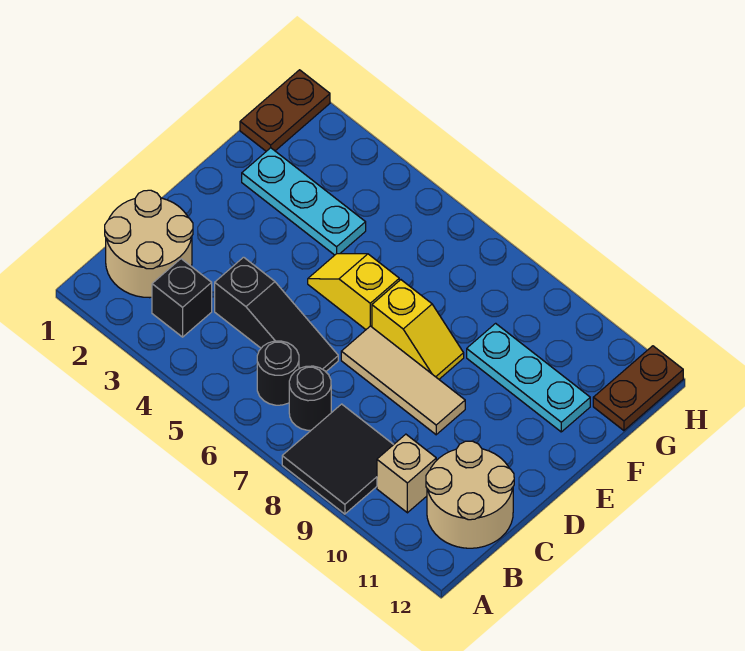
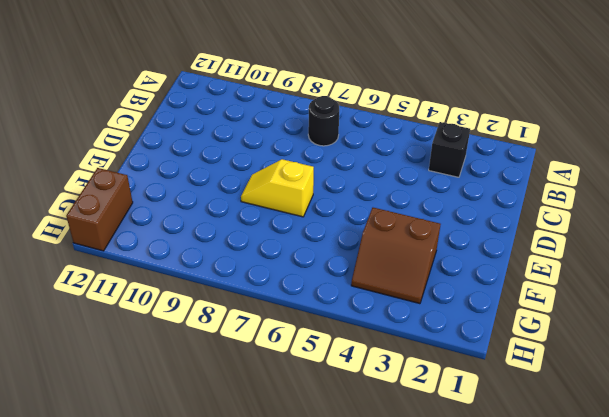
brown slope F3:G4 level 1 top F -> cyan plate F2:F4 level 1
brown brick G12:H12 level 1 -> brown plate G12:H12 level 1
none -> black tile A8:B9 level 1
none -> tan round brick B1:C2 level 1
none -> black round brick B6 level 1

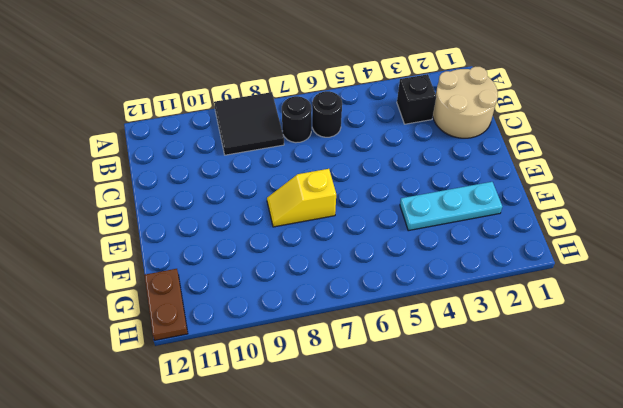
none -> tan brick B10 level 1
none -> tan round brick B11:C12 level 1
none -> black slope C4:C6 level 1 top 4

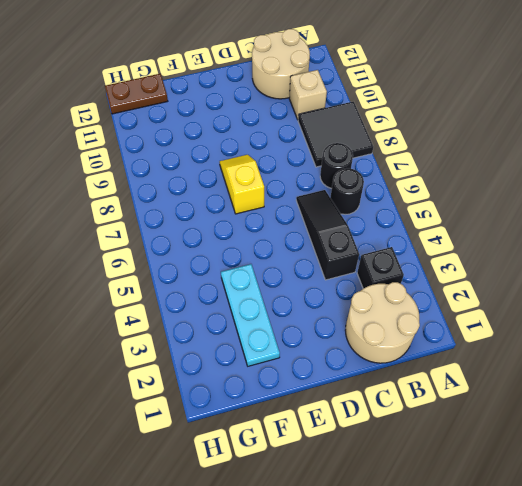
none -> tan tile D7:D9 level 1
none -> yellow slope E5:E6 level 1 top 6
none -> cyan plate F9:F11 level 1

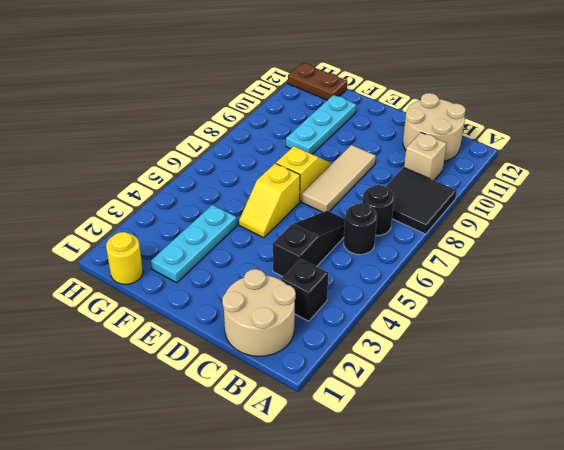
yellow round brick G1 level 1 -> brown plate G1:H1 level 1

